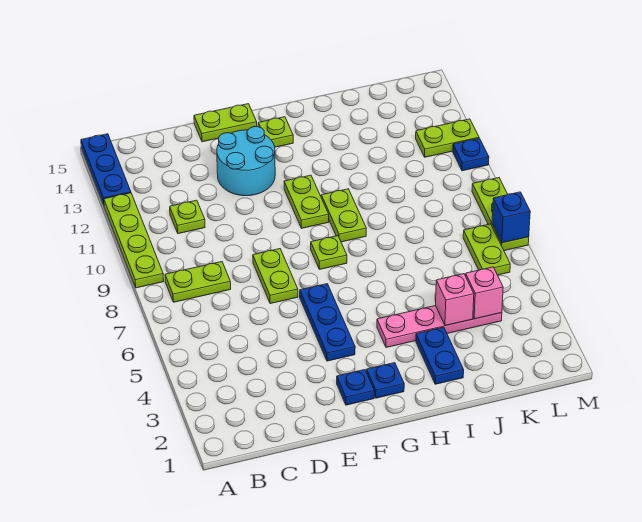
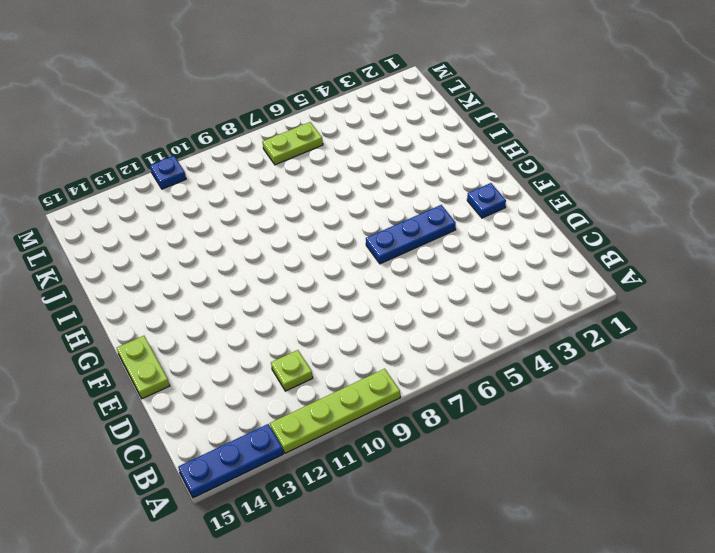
none -> lime plate B8:C8 level 1
none -> lime plate E7:E8 level 1
none -> cyan round brick E12:F13 level 1

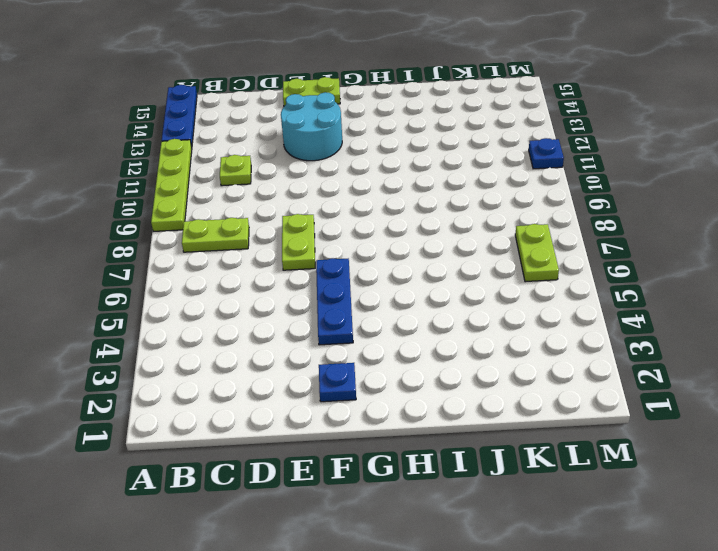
none -> blue plate G2 level 1
none -> lime plate G8 level 1
none -> lime plate G10:G11 level 1

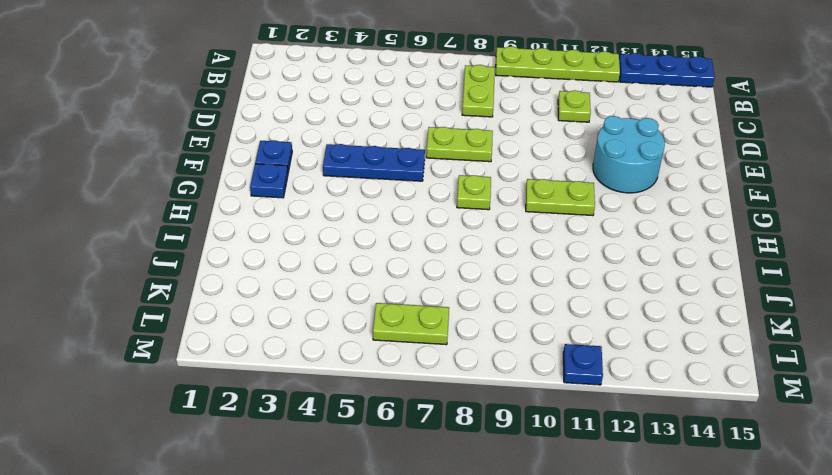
none -> lime plate E15:F15 level 1
none -> lime plate G14 level 1
none -> pink plate H4:K4 level 1

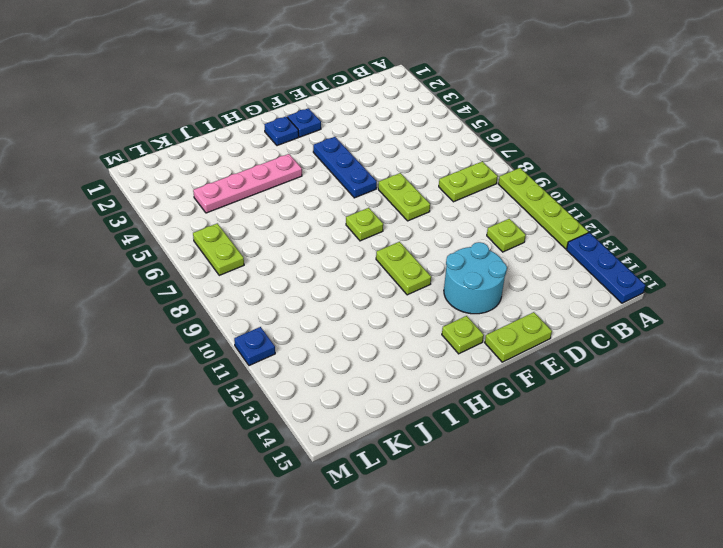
none -> lime plate H9:H10 level 1
none -> blue plate I2:I3 level 1
none -> lime plate L12:M12 level 1

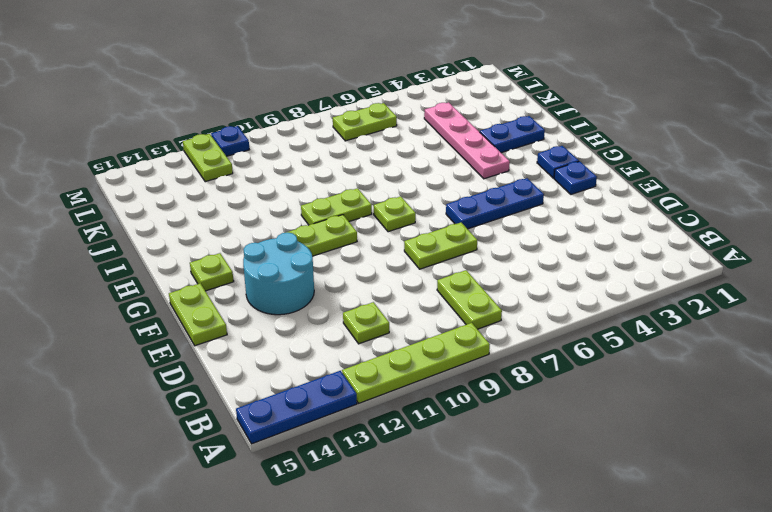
none -> lime plate M7:M9 level 1
none -> pink brick J4 level 2
none -> pink brick K4 level 2

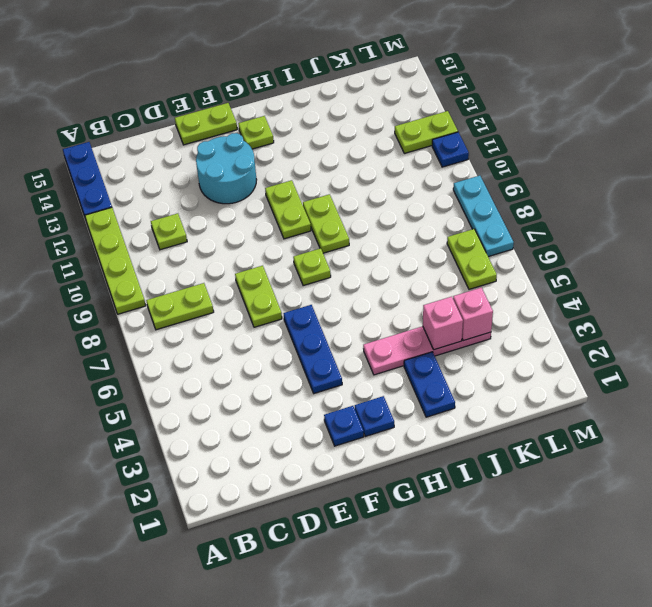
cyan plate M7:M9 level 1 -> lime plate M7:M9 level 1
none -> blue brick M7 level 2

